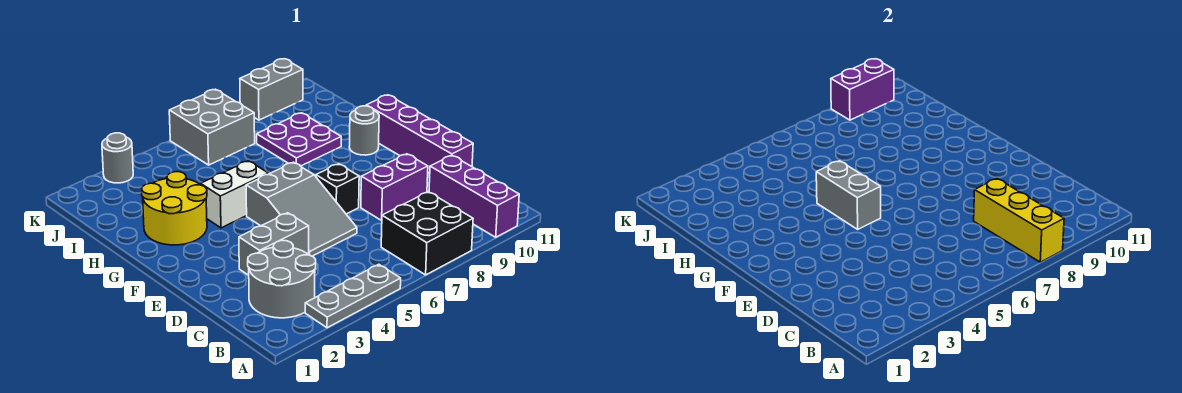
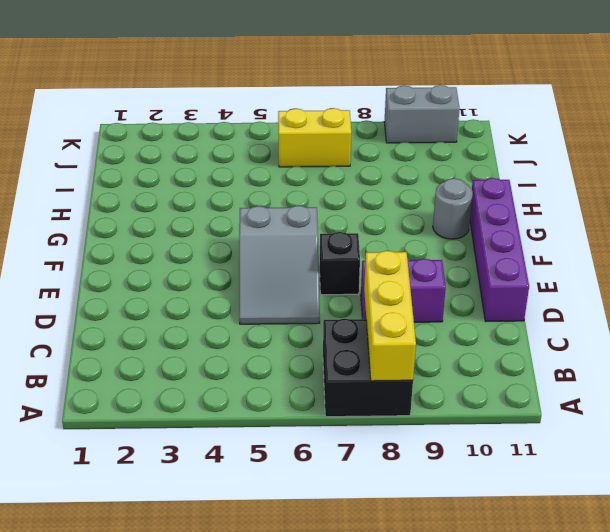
yellow brick J6:J7 level 1 -> grey brick J6:K7 level 1
none -> grey plate A3:A5 level 1
none -> purple brick A10:C10 level 1
none -> grey round brick B2:C3 level 1

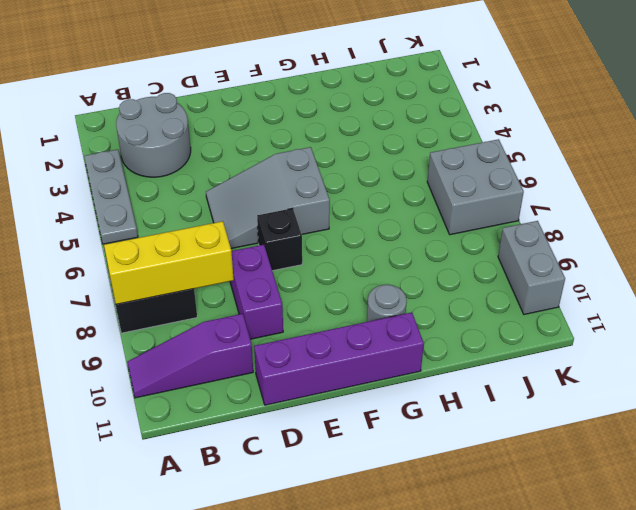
purple slope A10:C10 level 1 top C -> purple brick A10:C10 level 1
none -> grey brick D3:D4 level 1
none -> yellow round brick G2:H3 level 1
none -> white brick G4:G5 level 1

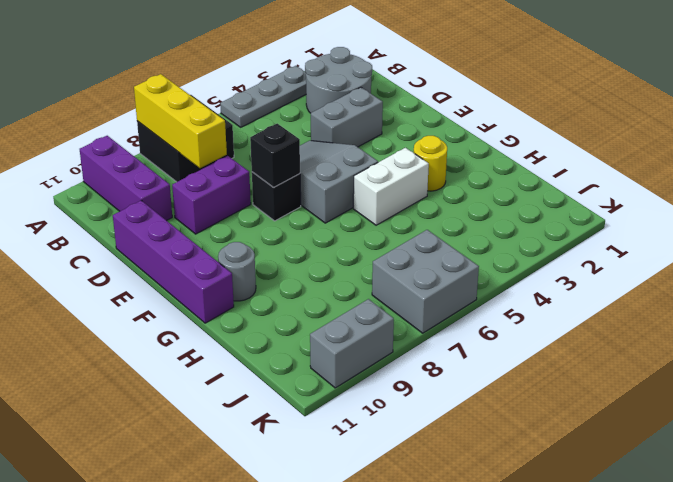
black brick E7 level 2 -> none
yellow round brick G3 level 1 -> yellow round brick G2:H3 level 1
none -> purple plate H8:I9 level 1
none -> grey round brick K3 level 1
none -> grey brick F5:G5 level 2

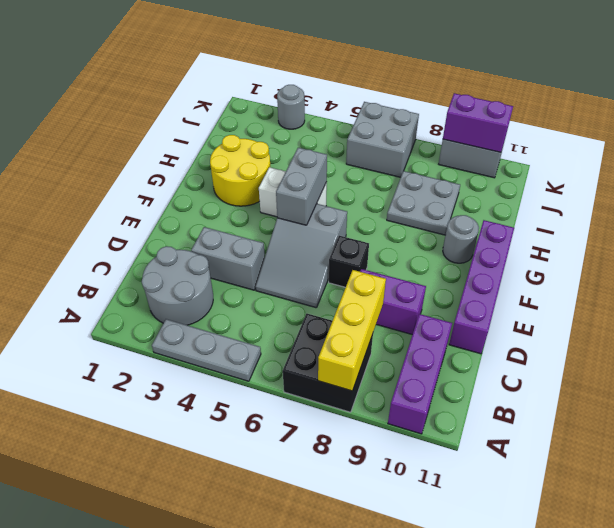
grey plate H8:I9 level 1 -> purple plate H8:I9 level 1

